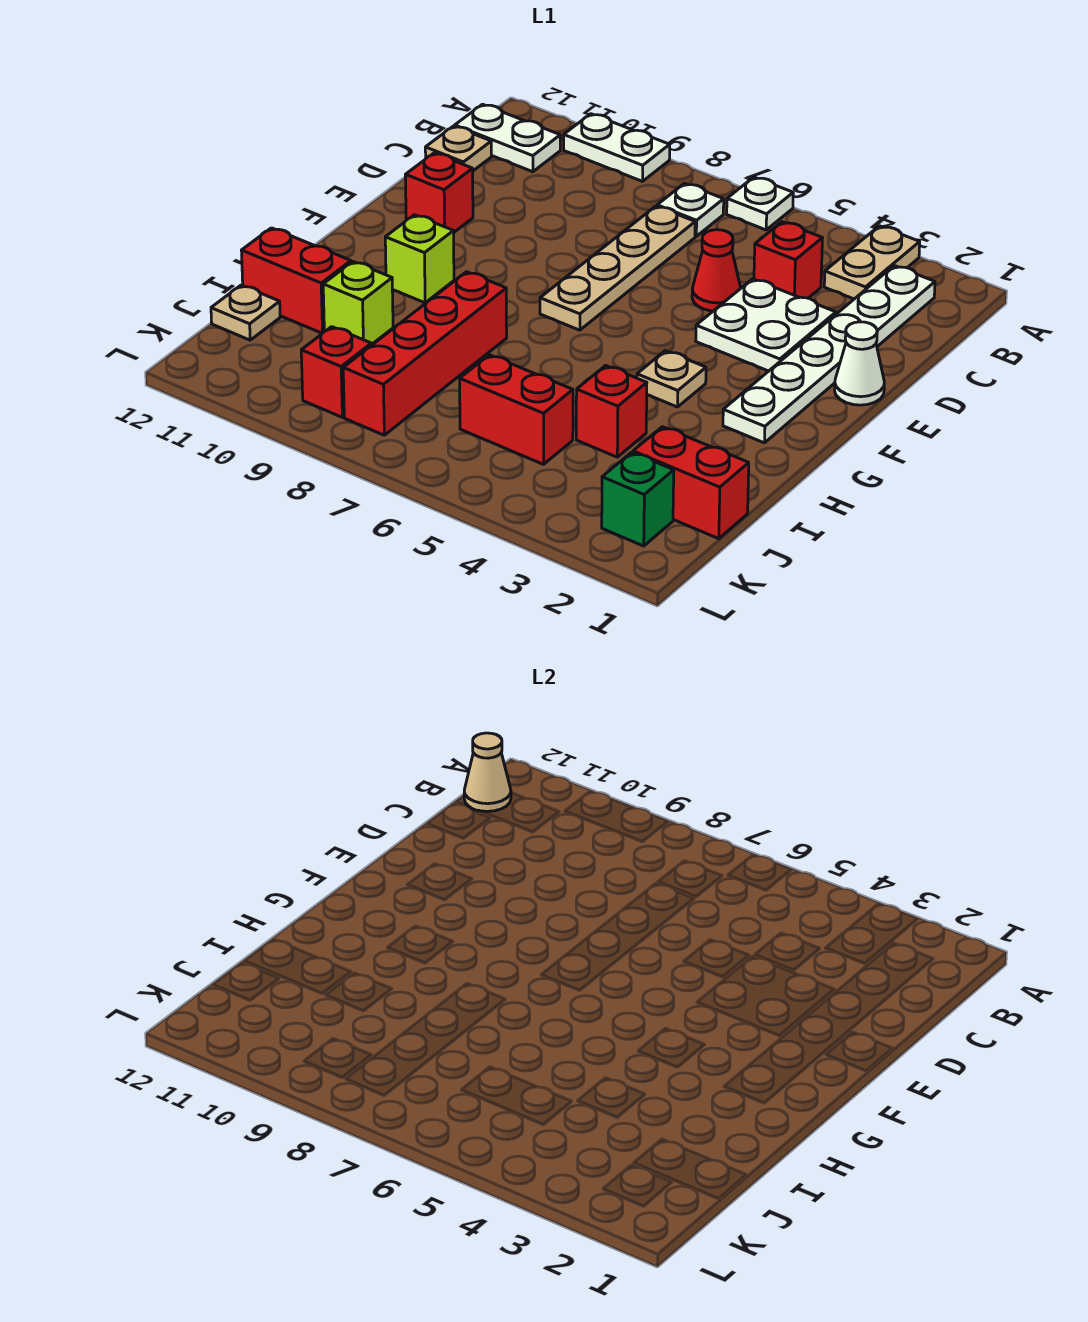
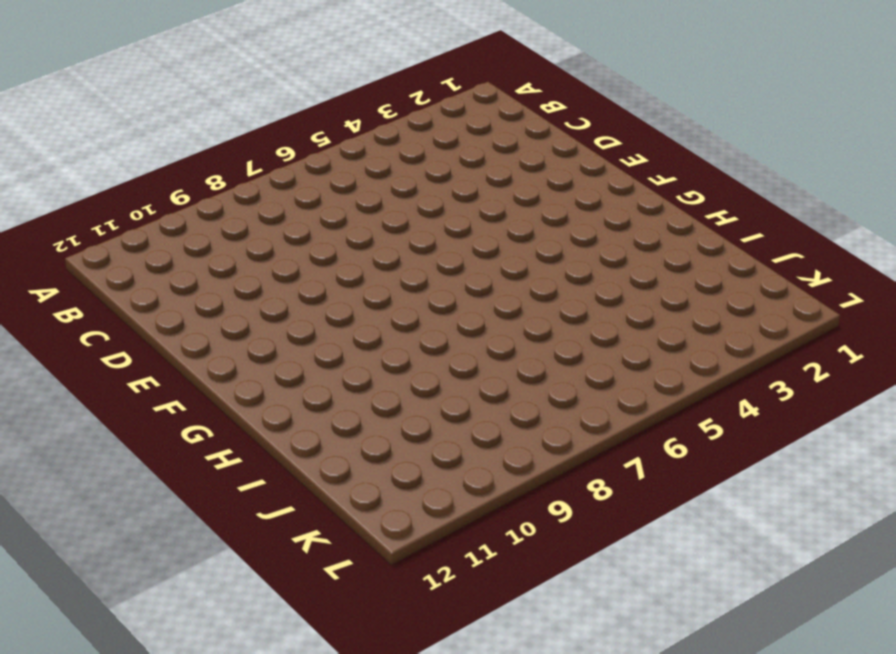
none -> tan plate A3:B3 level 1
none -> white plate A6 level 1
none -> white plate A9:A10 level 1

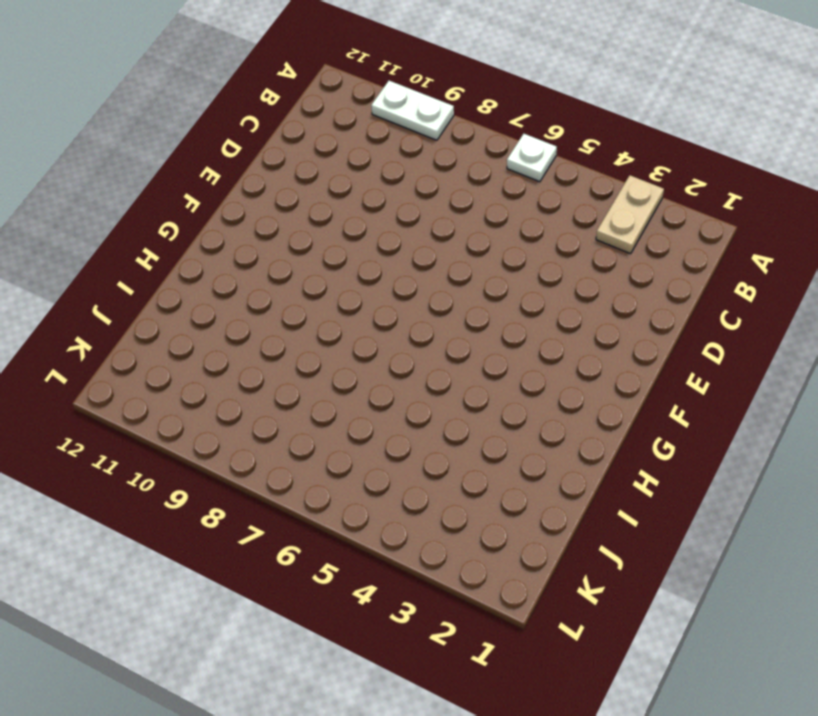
none -> white plate B2:G2 level 1
none -> white plate B7 level 1
none -> white plate B11:B12 level 1

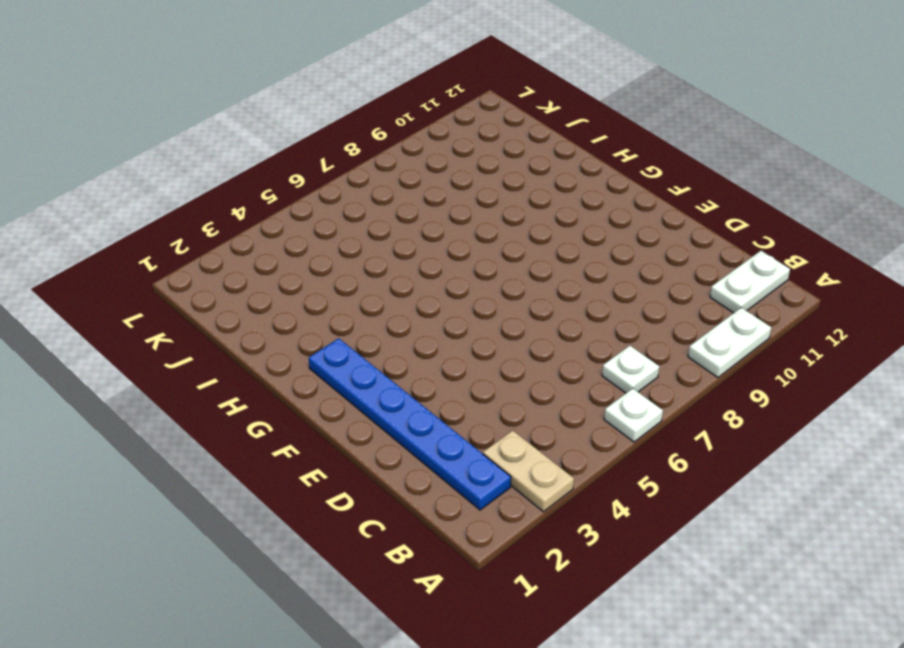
blue plate B2:G2 level 1 -> white plate B2:G2 level 1
none -> red brick C4 level 1
none -> tan plate C7:F7 level 1
none -> tan plate C12 level 1

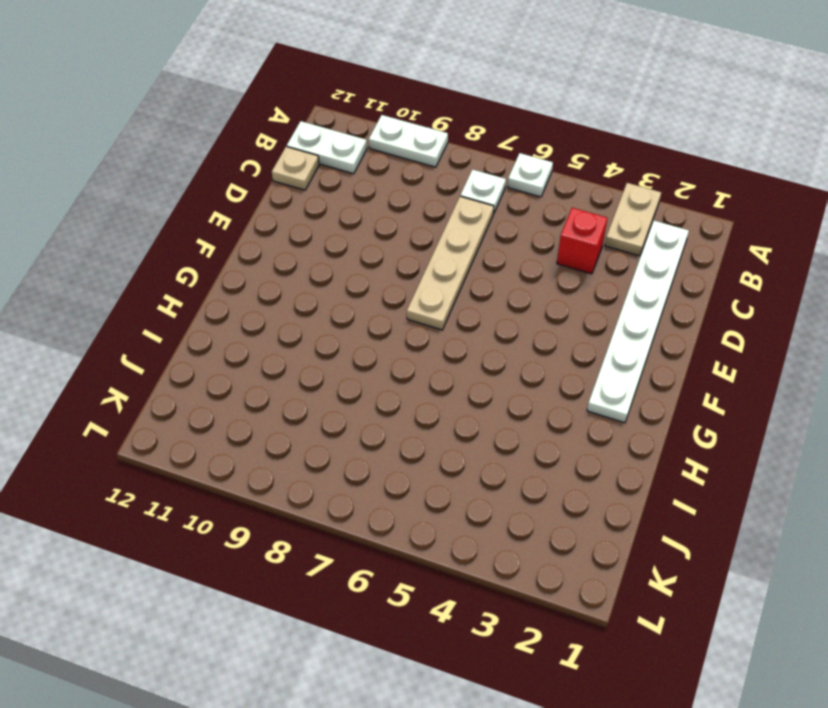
none -> white plate D3:E4 level 1
none -> red cone D5 level 1
none -> white cone E1 level 1

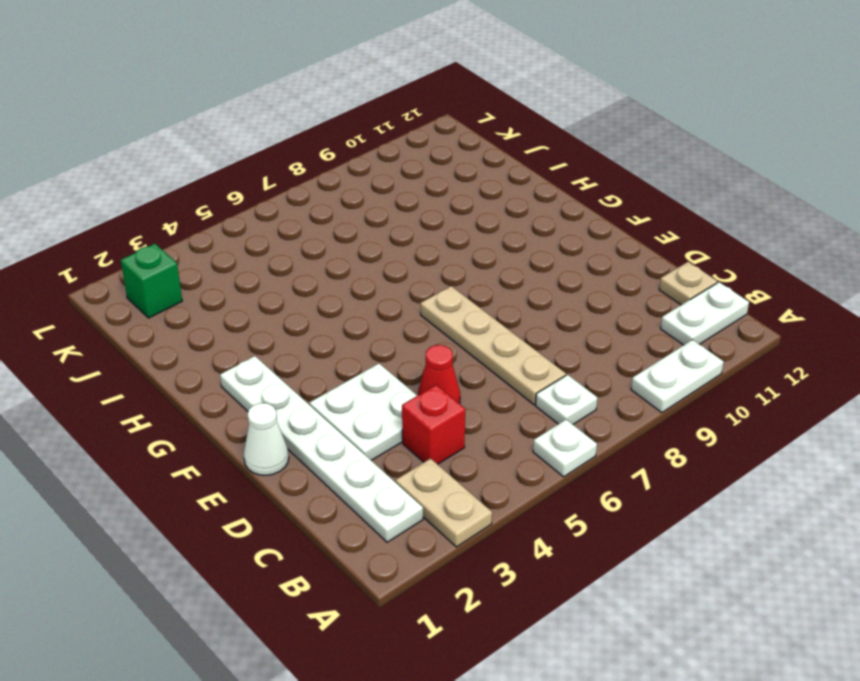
none -> red brick E11 level 1
none -> tan plate G4 level 1
none -> lime brick G10 level 1

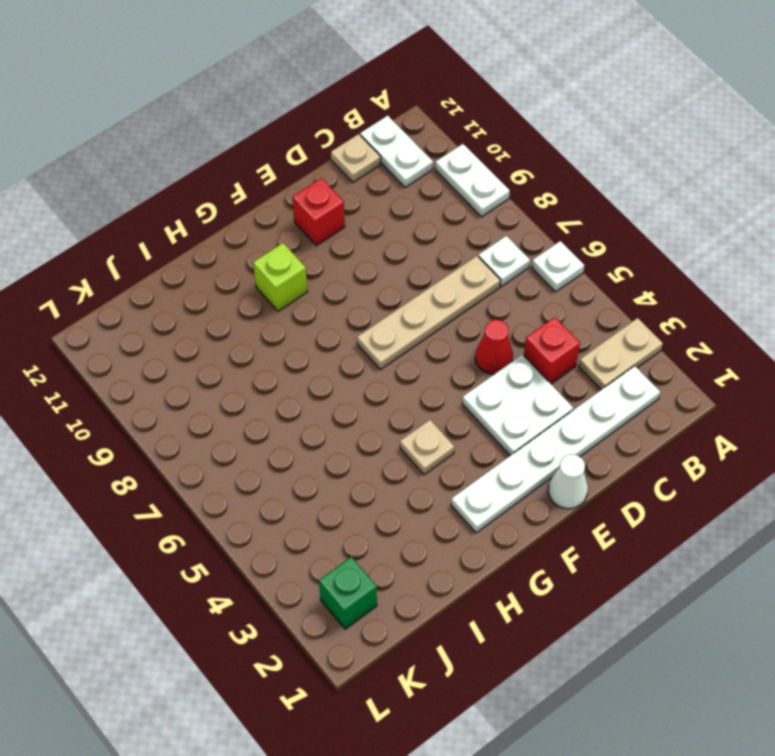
none -> red brick H8:K8 level 1
none -> red brick I4 level 1
none -> lime brick I10 level 1

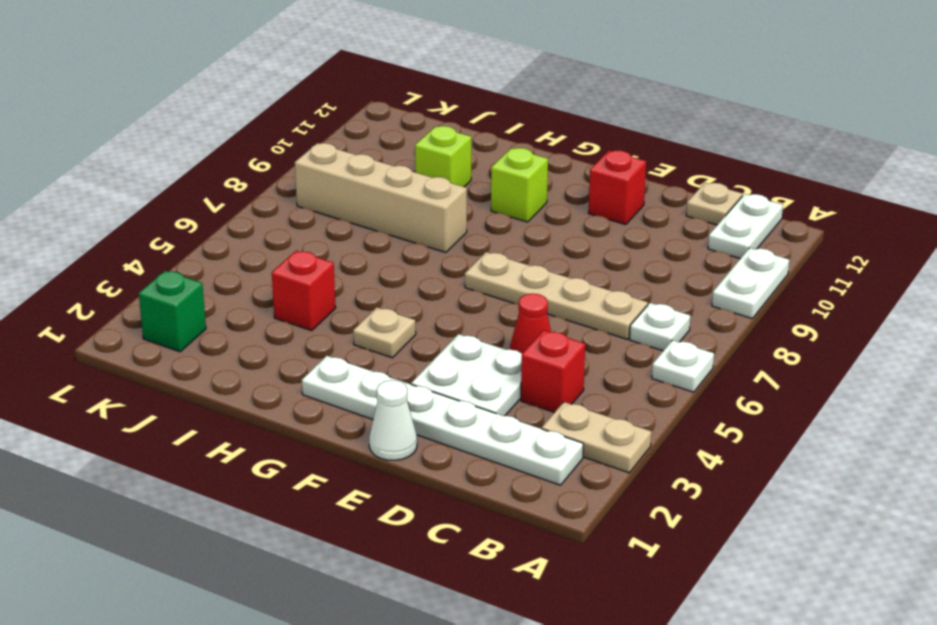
tan brick H8:K8 level 1 -> red brick H8:K8 level 1
none -> red brick I11:I12 level 1
none -> red brick J1:J2 level 1
none -> red brick J5:J6 level 1

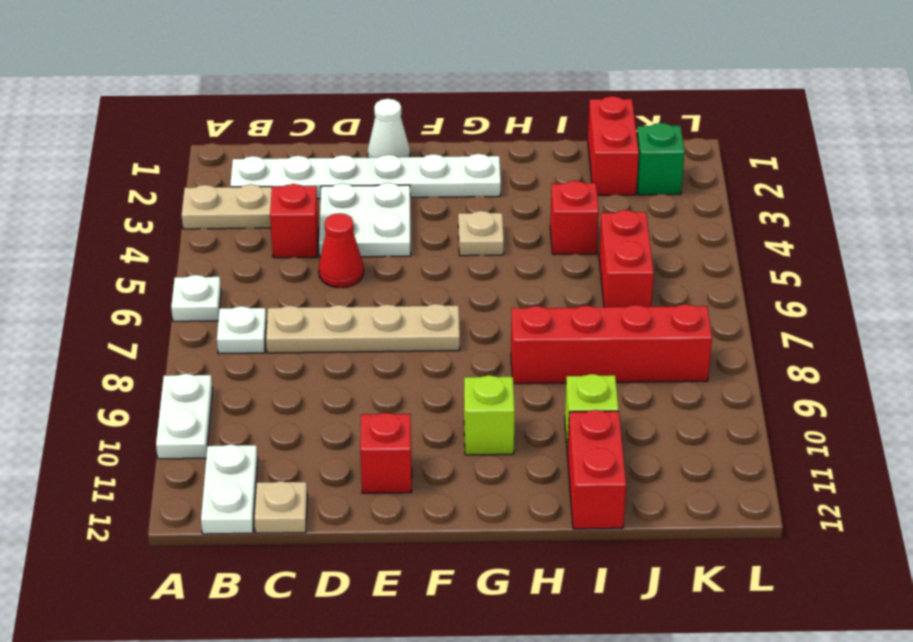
none -> tan plate J12 level 1
none -> red brick K9 level 1
none -> tan cone B12 level 2

